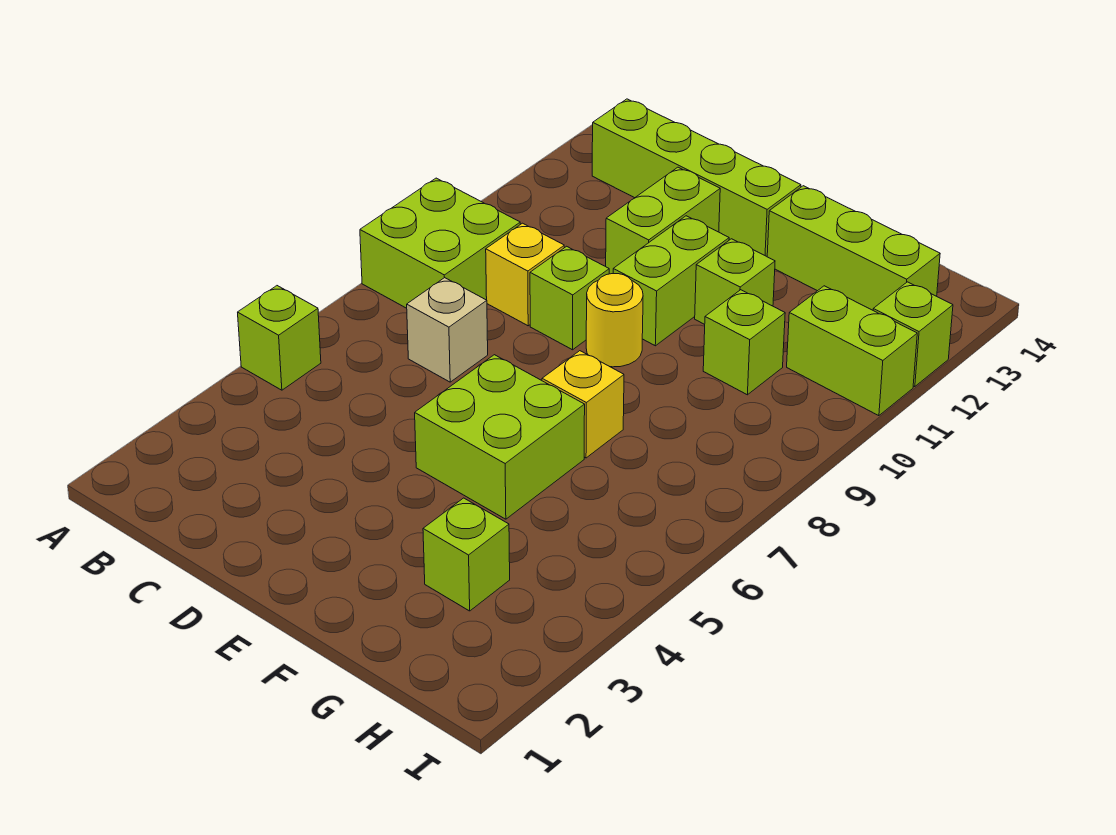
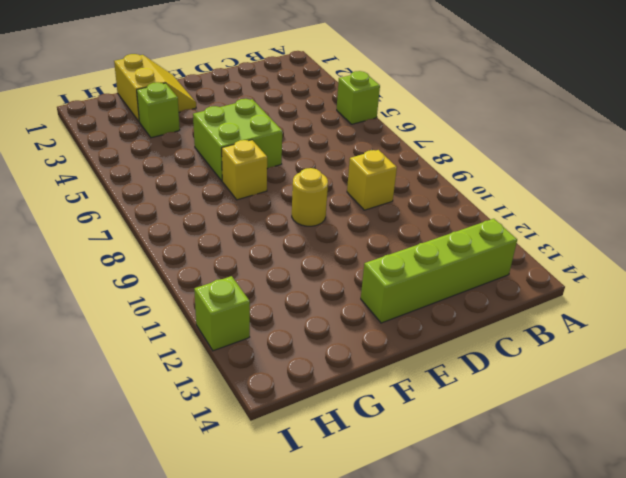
yellow slope F1:G2 level 1 top G -> none
none -> lime brick A8:B9 level 1
none -> tan brick C7 level 1
none -> lime brick D9 level 1

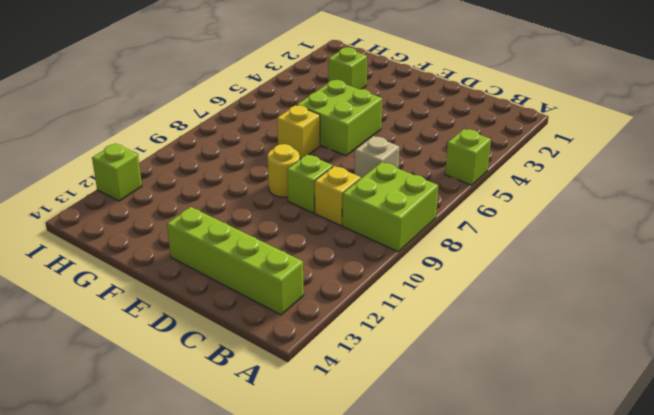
none -> lime brick D11:D12 level 1
none -> lime brick E10:E11 level 1
none -> lime brick F11 level 1

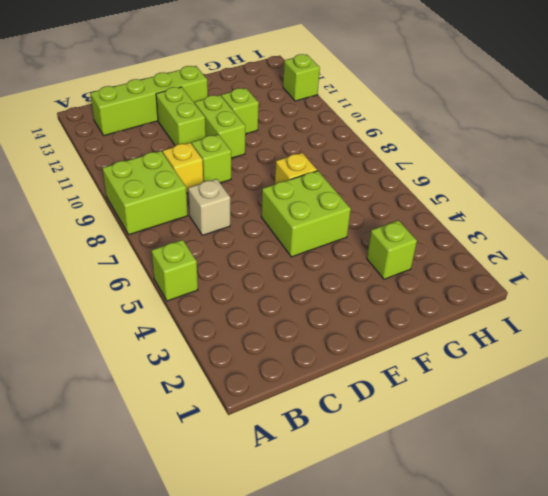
none -> yellow round brick E9 level 1
none -> lime brick F13:H13 level 1
none -> lime brick G10 level 1

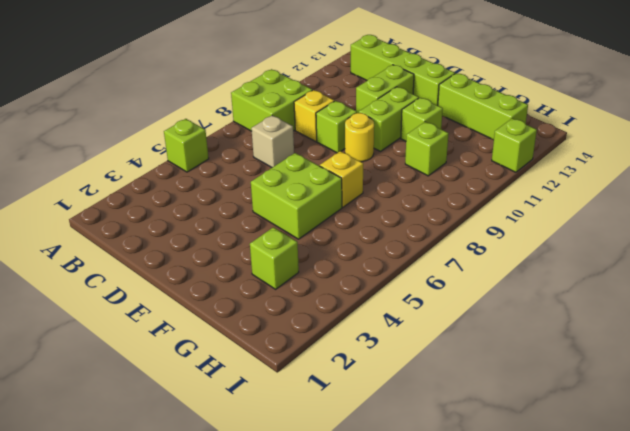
none -> lime brick H11:I11 level 1

